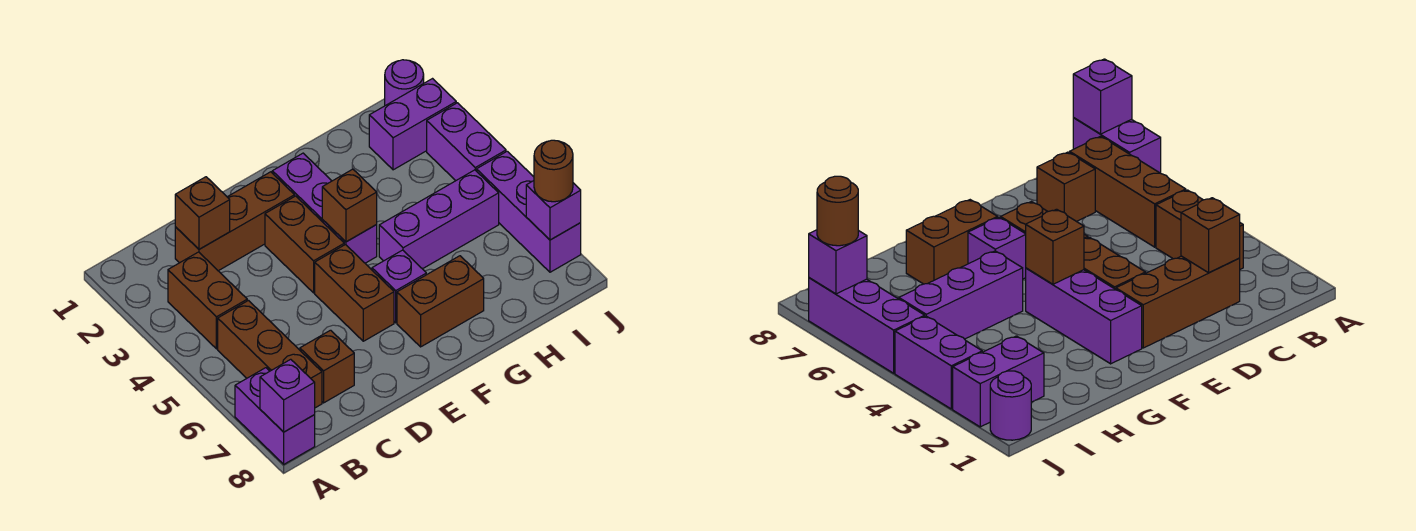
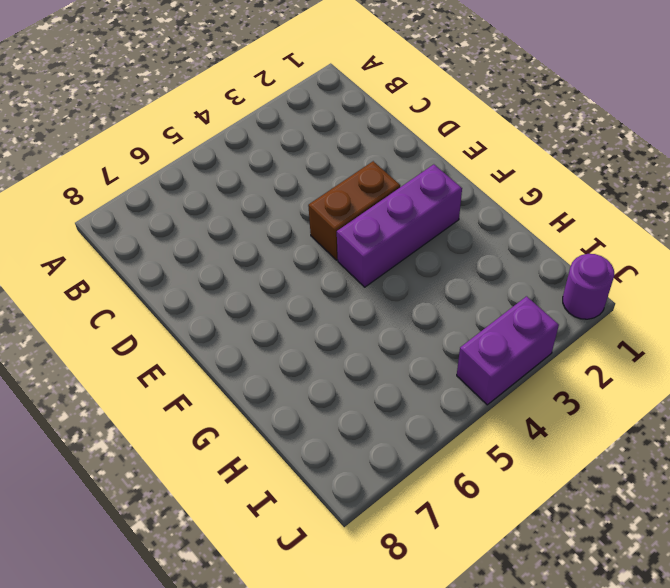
none -> purple brick A7:A8 level 1
none -> brown brick B3:B4 level 1
none -> brown brick B5:B7 level 1

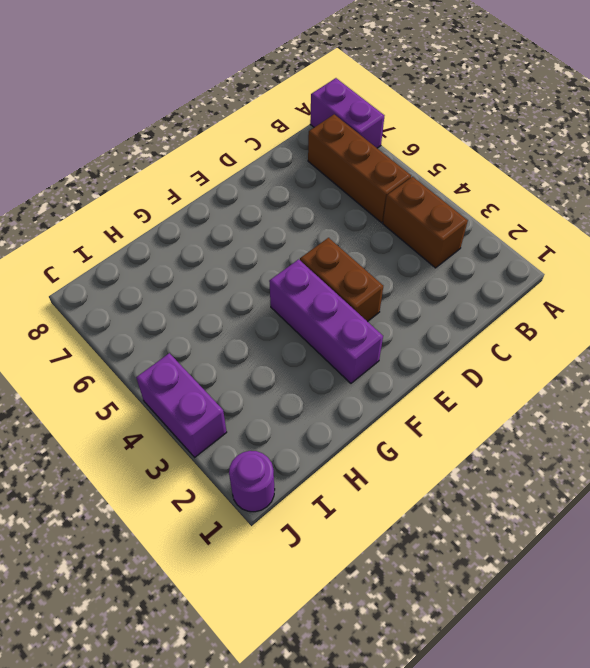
none -> brown brick C2:E2 level 1
none -> brown brick C7 level 1
none -> brown brick E5:E6 level 1

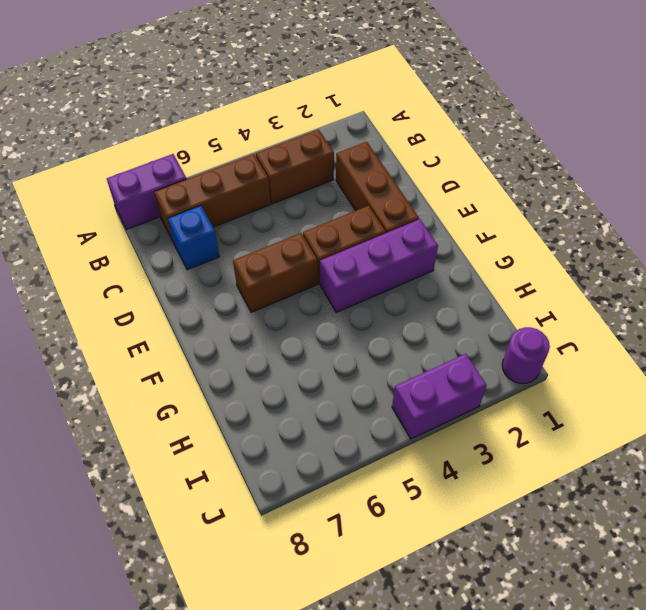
blue brick C7 level 1 -> brown brick C7 level 1
none -> purple brick F6 level 1
none -> brown brick F7:G7 level 1
none -> purple brick G5:I5 level 1

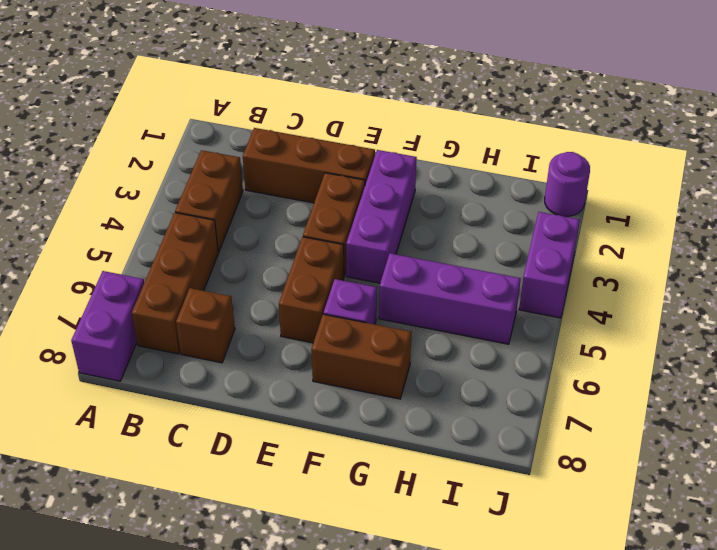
none -> purple brick I2:J2 level 1
none -> purple brick J5:J7 level 1
none -> purple brick A8 level 2

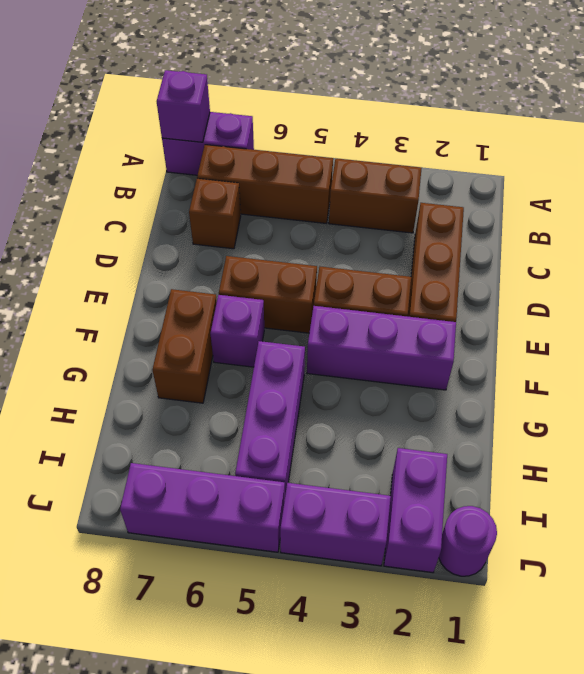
none -> brown brick C2 level 2
none -> brown brick F4 level 2
none -> purple brick J7 level 2

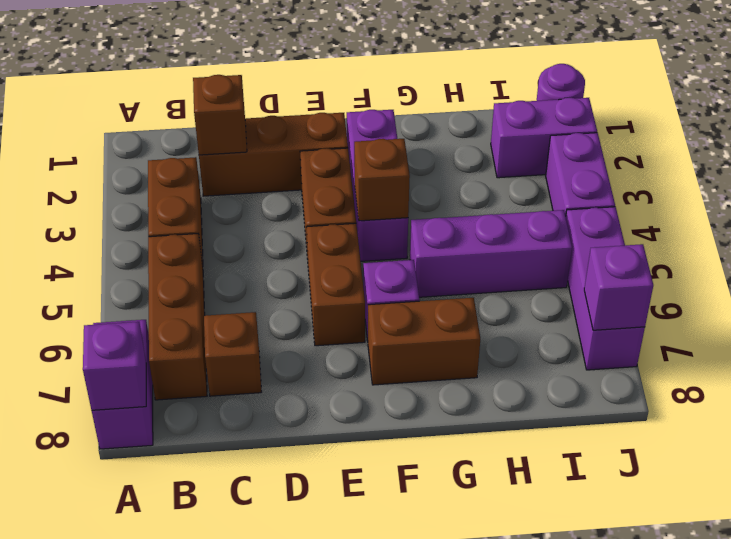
none -> brown round brick J7 level 3

